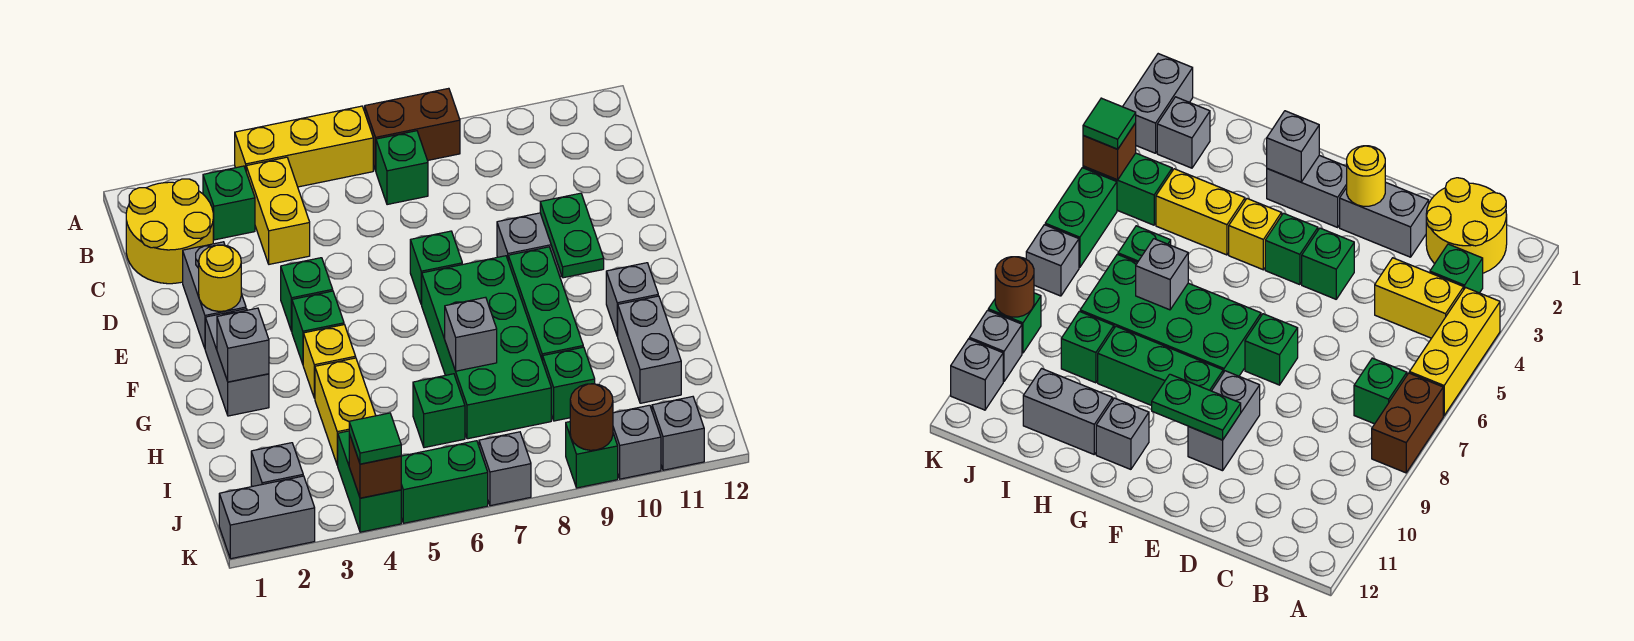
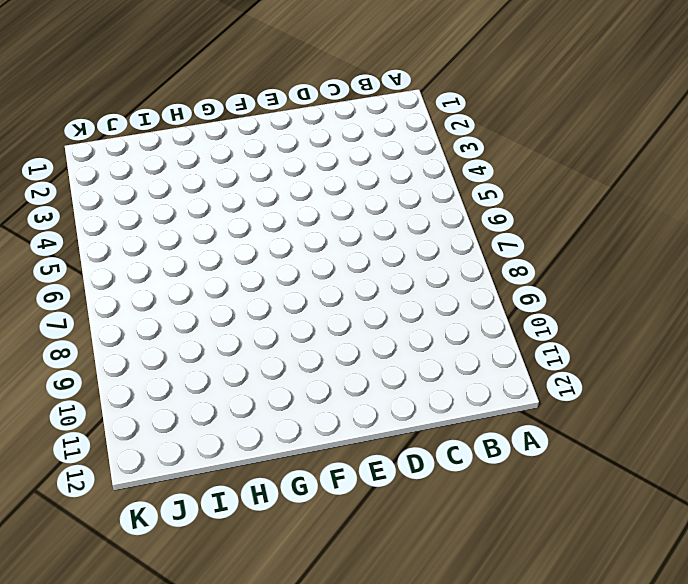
none -> yellow brick A4:A6 level 1
none -> brown brick A7:A8 level 1
none -> yellow round brick B1:C2 level 1
none -> green brick B3 level 1

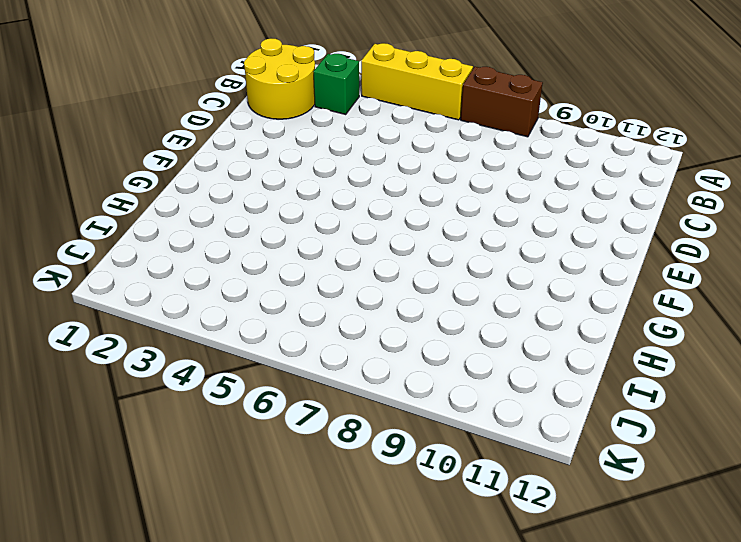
none -> yellow brick B4:C4 level 1
none -> green brick B7 level 1
none -> grey brick D2:E2 level 1
none -> green brick E4 level 1

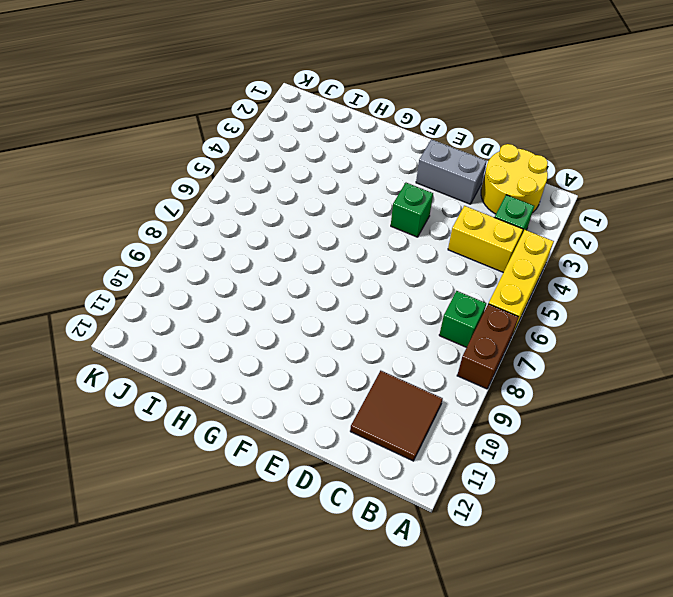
brown tile B10:C11 level 1 -> none
none -> green brick E7 level 1
none -> grey brick E9:E10 level 1
none -> grey brick F2:G2 level 1
none -> green brick F4 level 1

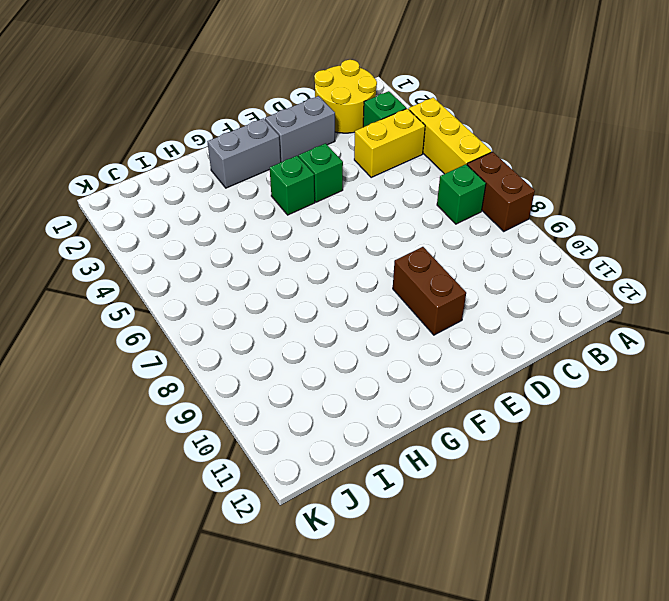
brown brick E9:E10 level 1 -> grey brick E9:E10 level 1
none -> green brick E7 level 1
none -> green brick F7:I8 level 1
none -> green brick F9:H9 level 1
none -> yellow brick G4 level 1

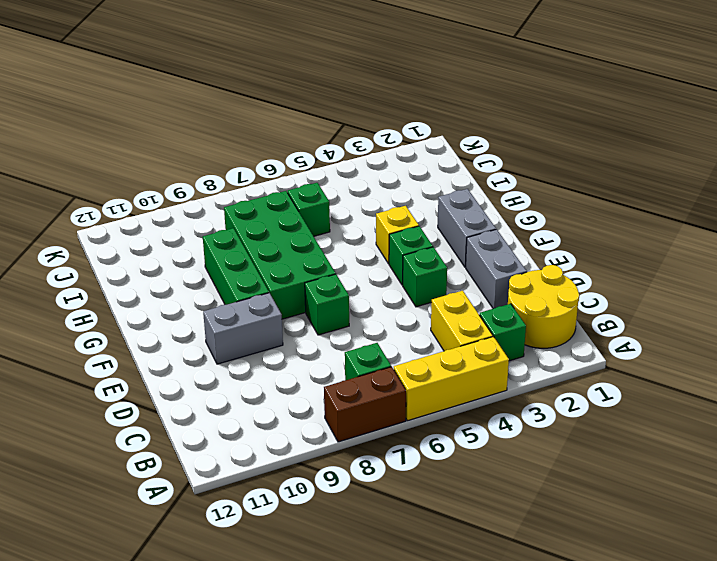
none -> grey brick G11 level 1
none -> yellow brick H4:I4 level 1
none -> grey brick H11:I11 level 1
none -> green brick I9 level 1

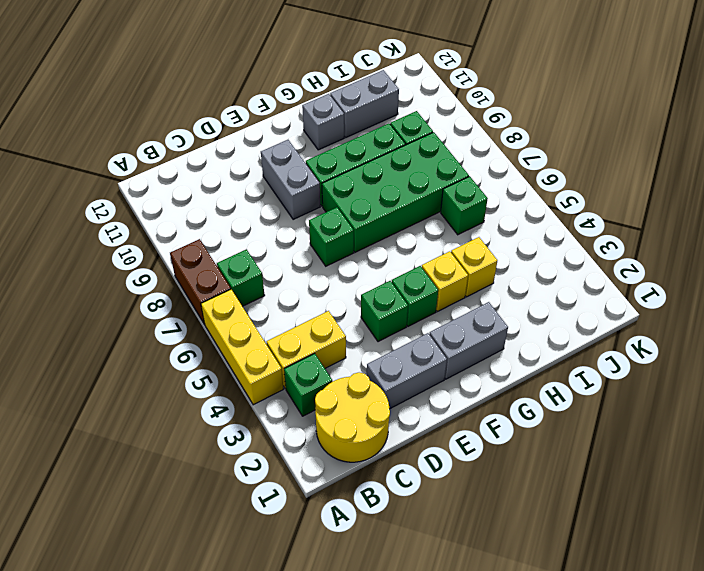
yellow brick H4 level 1 -> yellow brick H4:I4 level 1
none -> grey brick J2 level 1
none -> green brick J4:K4 level 1
none -> grey brick K1:K2 level 1
none -> green brick K5:K6 level 1

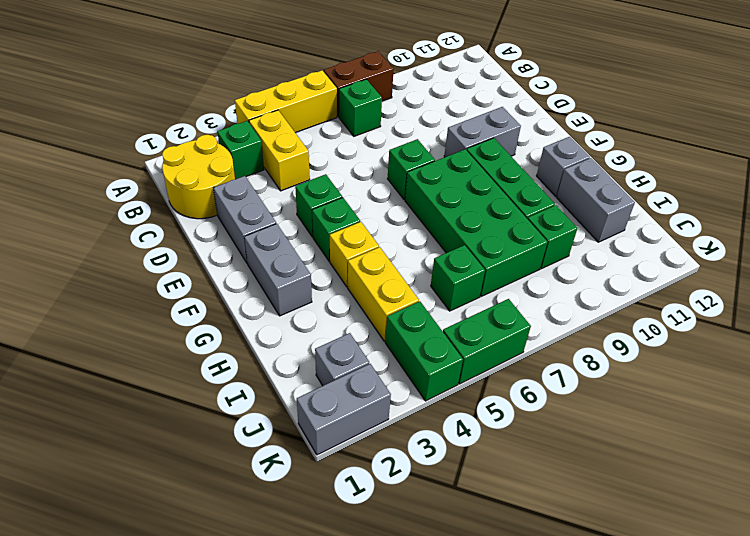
none -> grey brick K7 level 1
none -> green brick K9 level 1
none -> grey brick K10 level 1
none -> grey brick K11 level 1

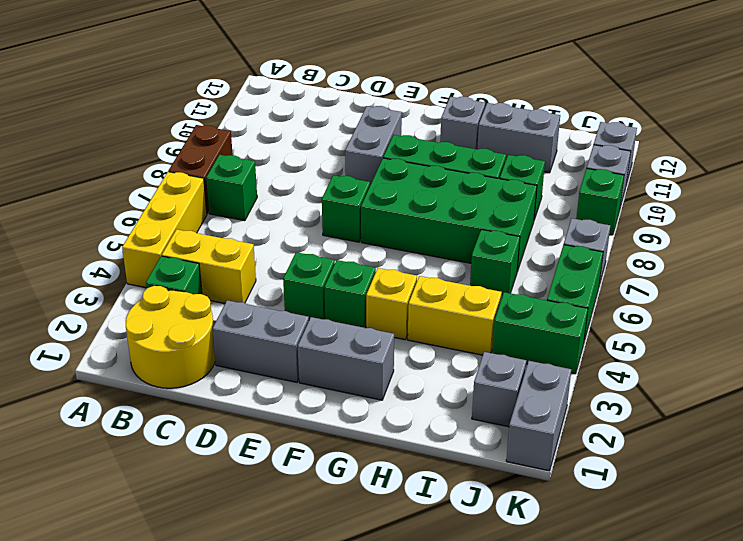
none -> yellow round brick E2 level 2
none -> green plate E10:F10 level 2
none -> grey brick G2 level 2
none -> grey brick H7 level 2

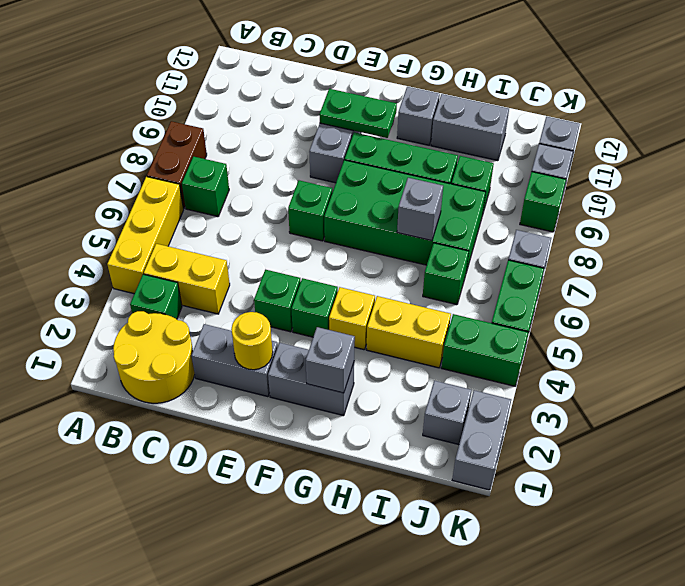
none -> brown brick K4 level 2
none -> brown round brick K9 level 2
none -> green tile K4 level 3

